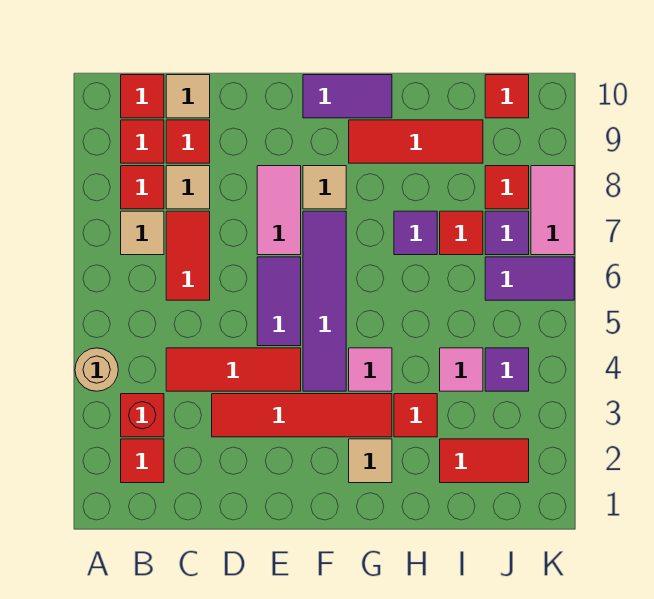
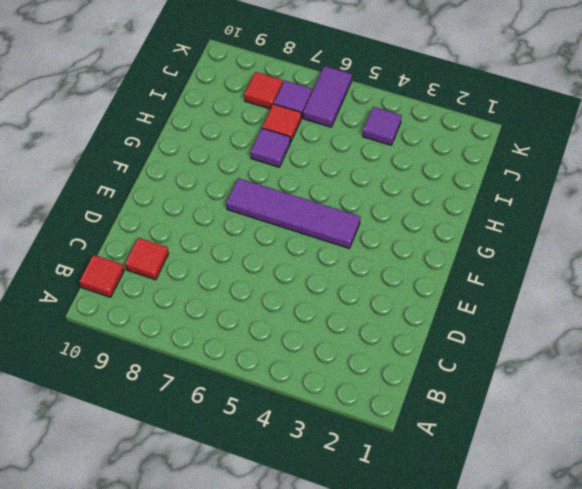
none -> tan round brick A4 level 1
none -> red tile B2 level 1
none -> red brick B3 level 1
none -> tan tile B7 level 1

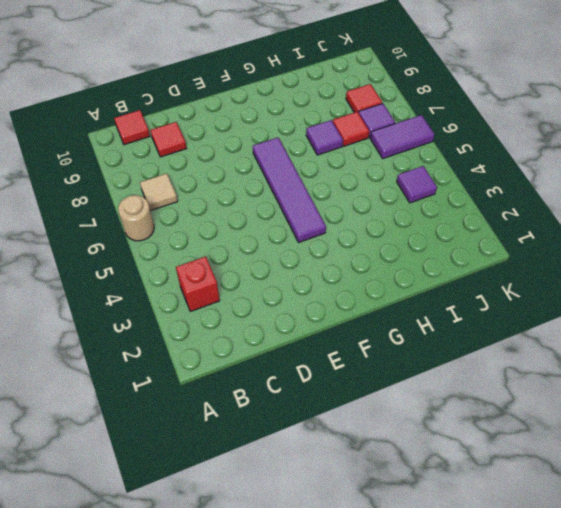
tan round brick A6 level 1 -> tan round brick A4 level 1
none -> red tile B2 level 1
none -> red tile B8 level 1
none -> red tile B9 level 1
none -> red tile C4:E4 level 1

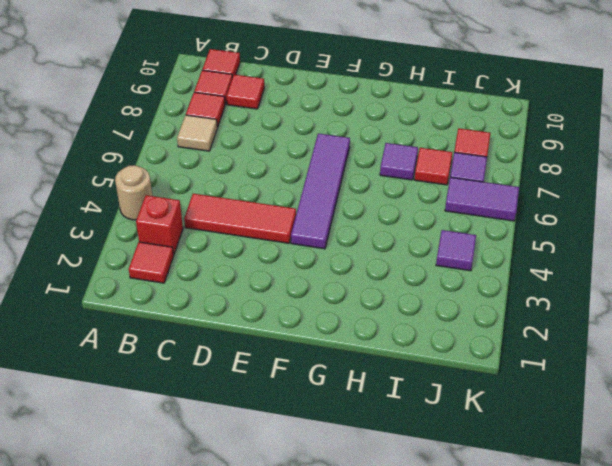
none -> red tile C6:C7 level 1
none -> tan tile C8 level 1
none -> tan tile C10 level 1
none -> red tile D3:G3 level 1

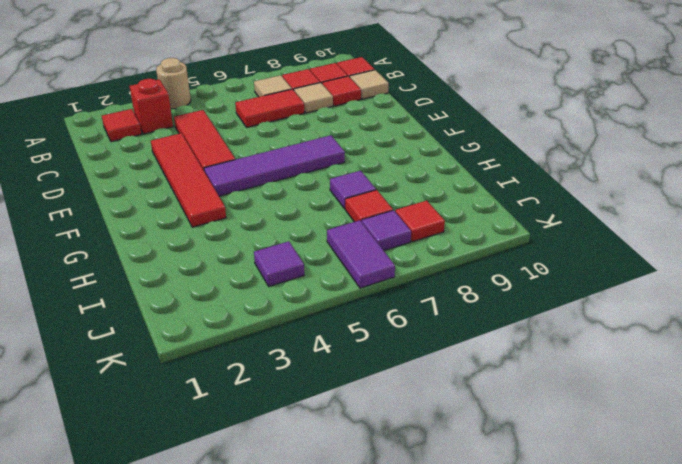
none -> purple tile E5:E6 level 1
none -> pink tile E7:E8 level 1
none -> tan tile F8 level 1
none -> purple tile F10:G10 level 1

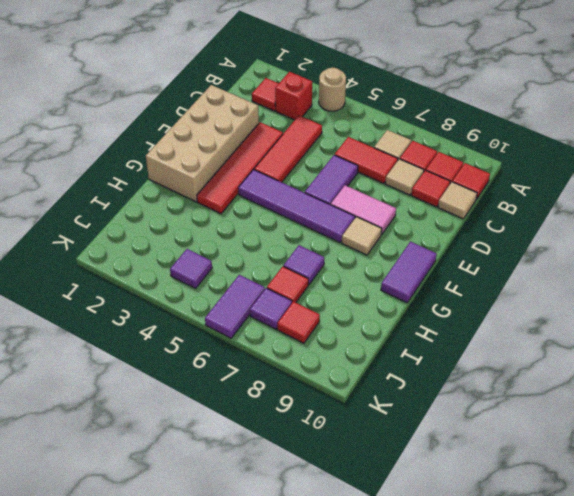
tan brick D1:G2 level 1 -> tan tile G2 level 1
purple tile D6:E6 level 1 -> purple tile E5:E6 level 1
none -> pink tile G4 level 1
none -> red tile G9:I9 level 1
none -> red tile H3 level 1
none -> red tile I2:J2 level 1

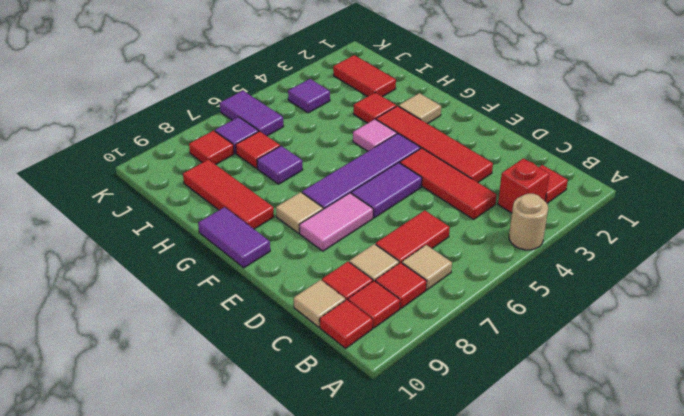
none -> pink tile I4 level 1
none -> red tile J10 level 1
none -> pink tile K7:K8 level 1

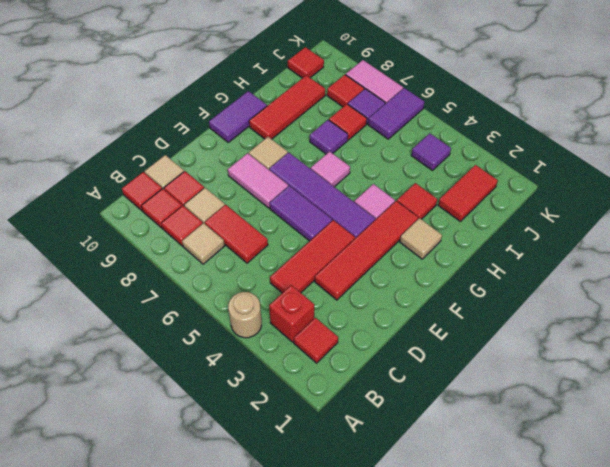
pink tile G6 level 1 -> pink tile I4 level 1

